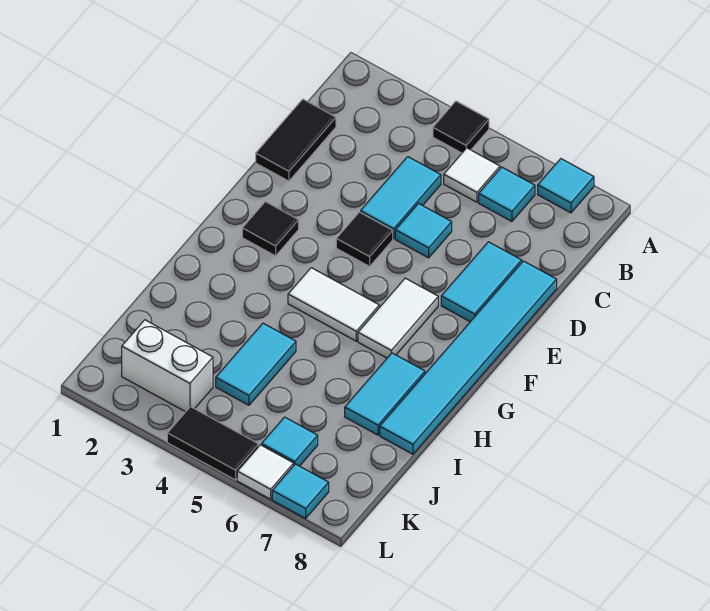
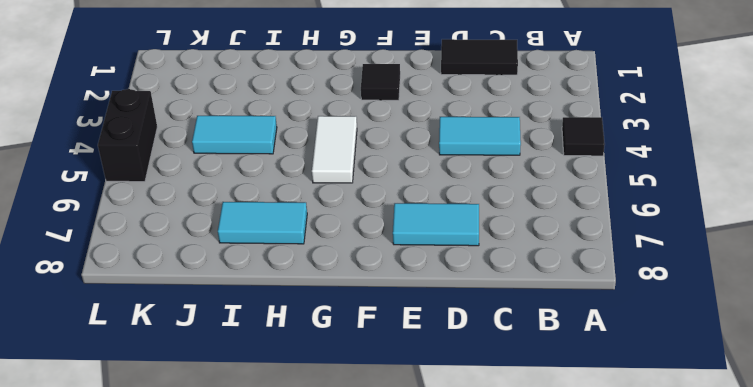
black brick L4:L5 level 1 -> black tile L4:L5 level 1
none -> cyan tile A7 level 1
none -> white tile B5 level 1
none -> cyan tile B6 level 1

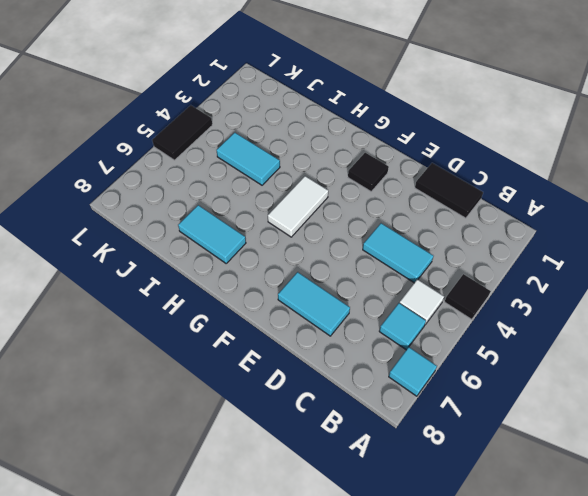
none -> cyan tile D5 level 1
none -> cyan tile D8:I8 level 1
none -> black tile E4 level 1

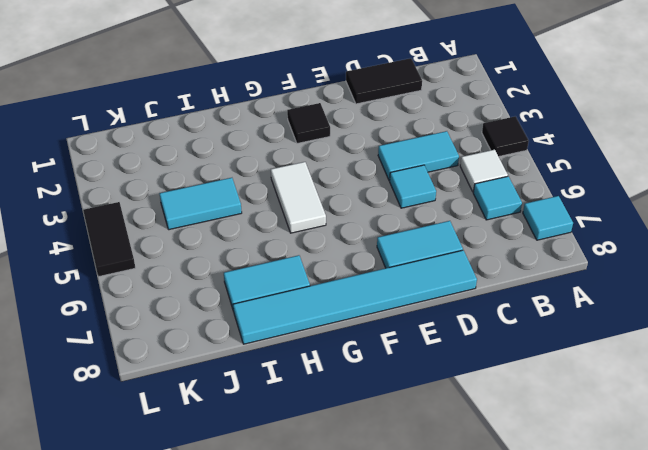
none -> black tile E4 level 1
none -> white tile F6:G6 level 1
none -> white brick K2:K3 level 1

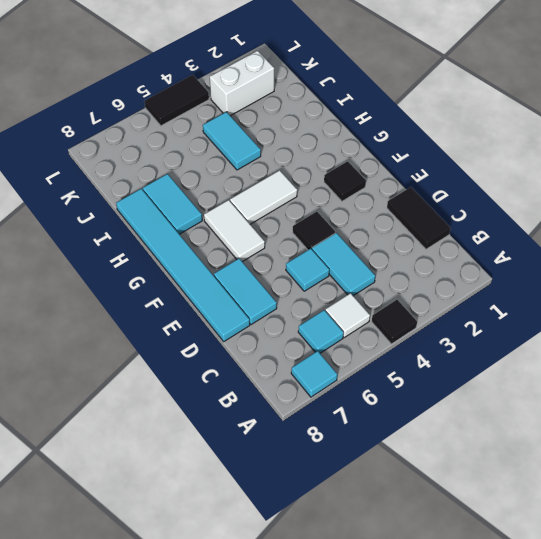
none -> cyan tile K6 level 1
none -> white tile L6 level 1
none -> cyan tile L7 level 1

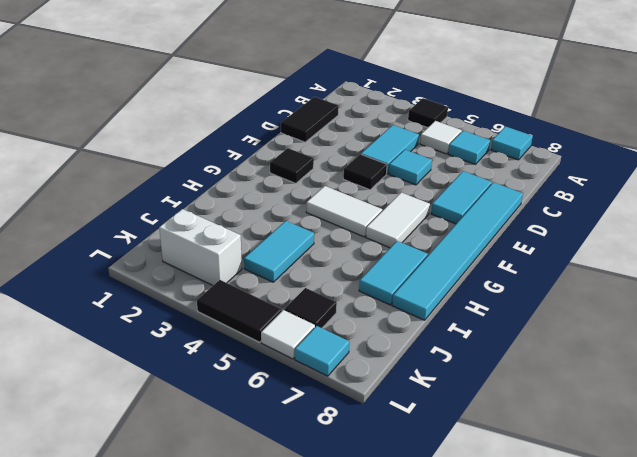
black tile K6 level 1 -> cyan tile K6 level 1

